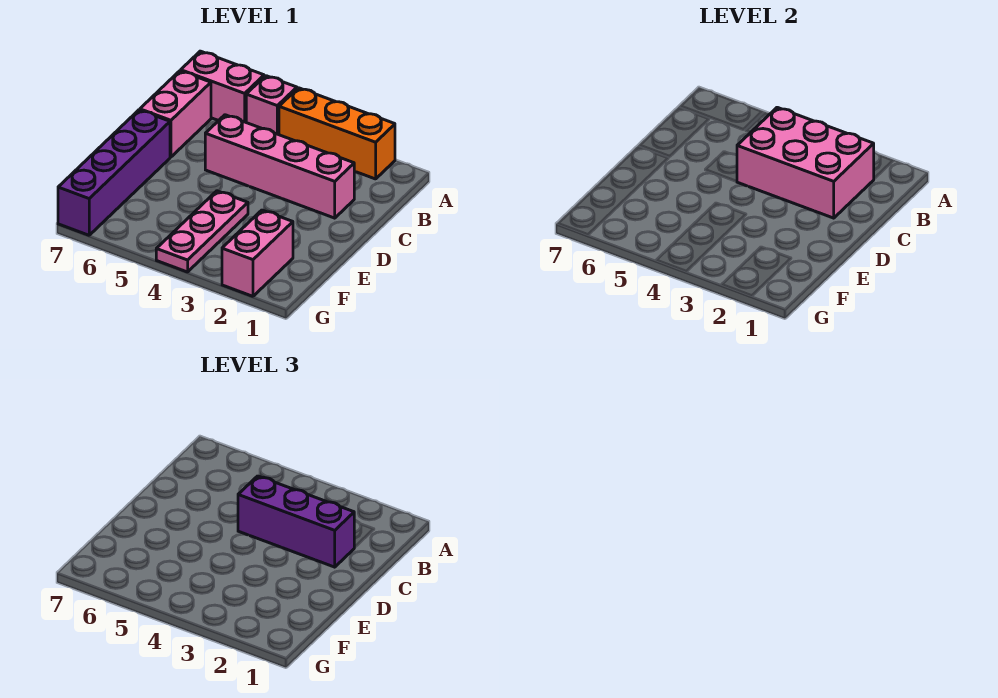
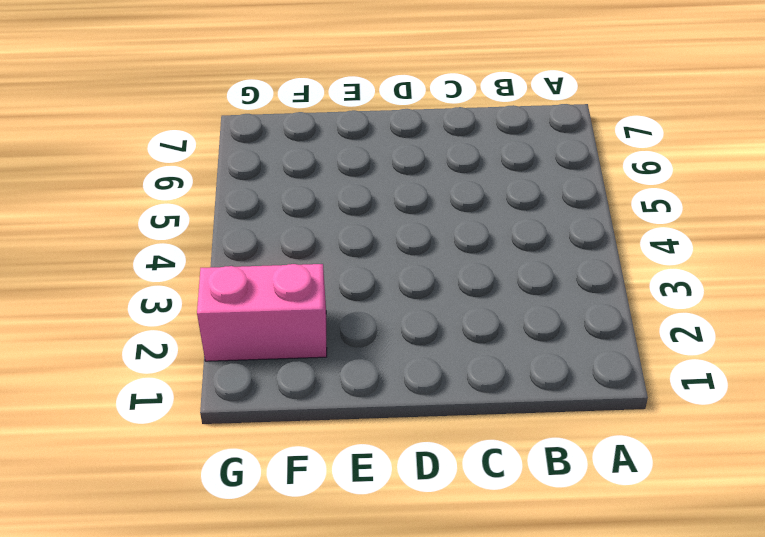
none -> orange brick A2:A4 level 1
none -> pink brick A5 level 1

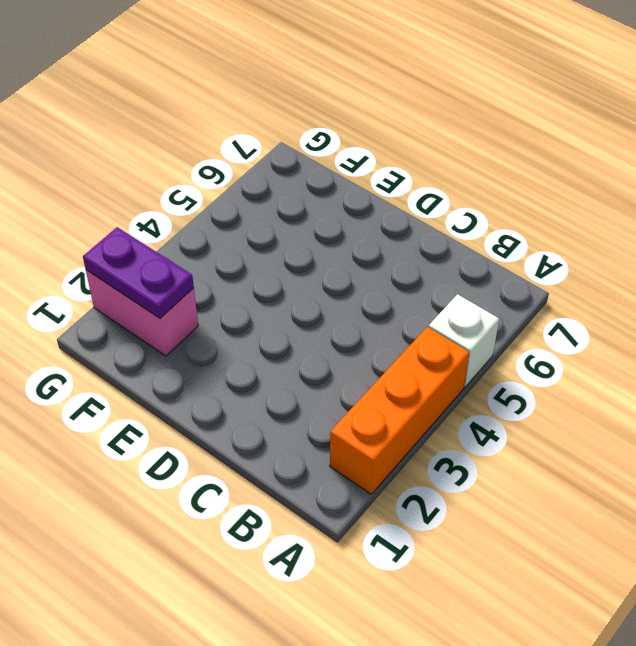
white brick A5 level 1 -> pink brick A5 level 1
purple plate F2:G2 level 2 -> none
none -> pink brick A6:A7 level 1
none -> pink brick B7:C7 level 1

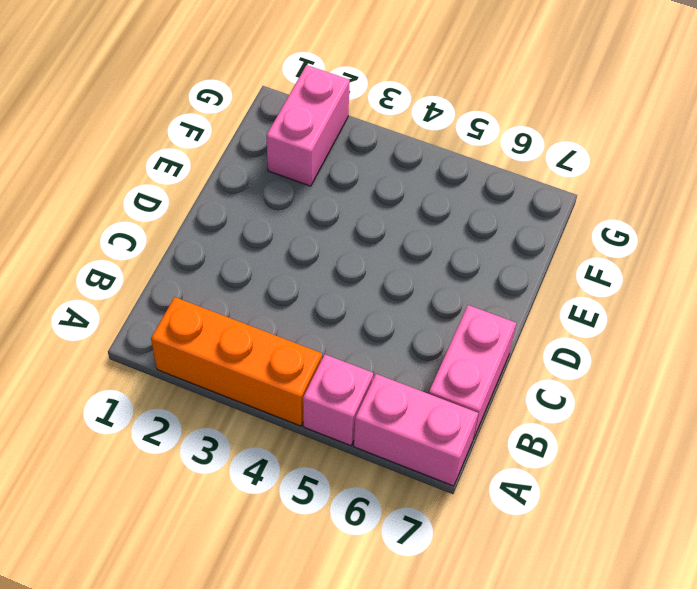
none -> pink brick C2:C5 level 1
none -> purple brick D7:G7 level 1

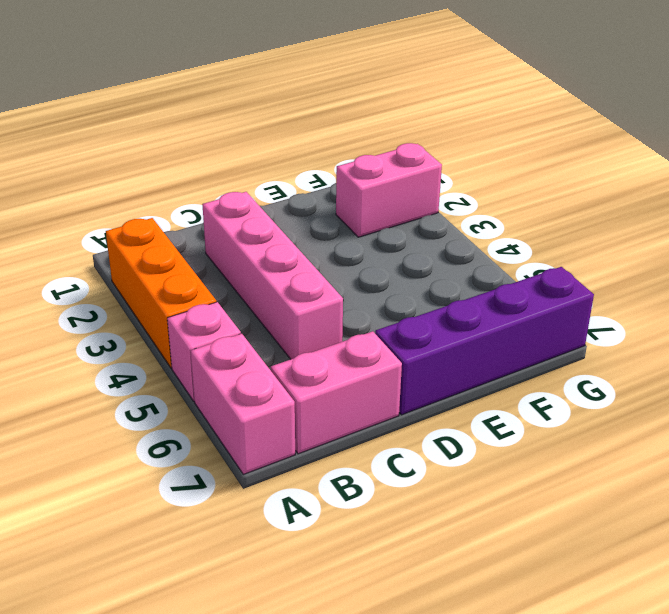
none -> pink plate E4:G4 level 1
none -> pink brick B2:C4 level 2

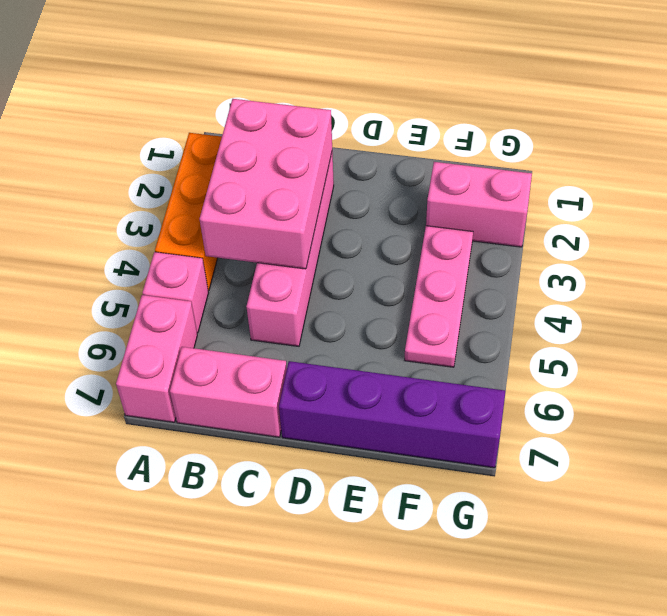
pink plate F3:F5 level 1 -> pink plate E4:G4 level 1
none -> purple brick C2:C4 level 3

